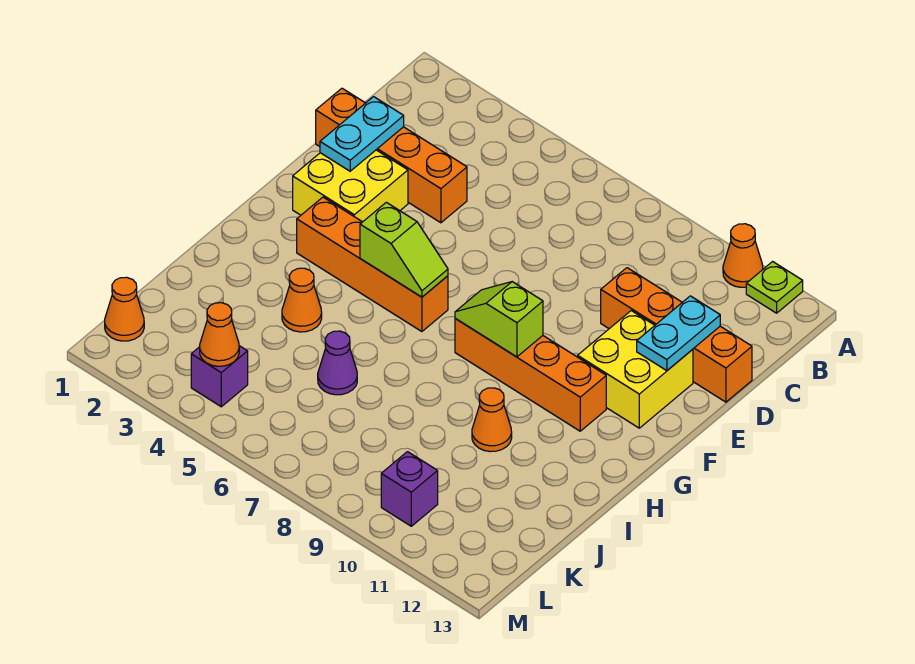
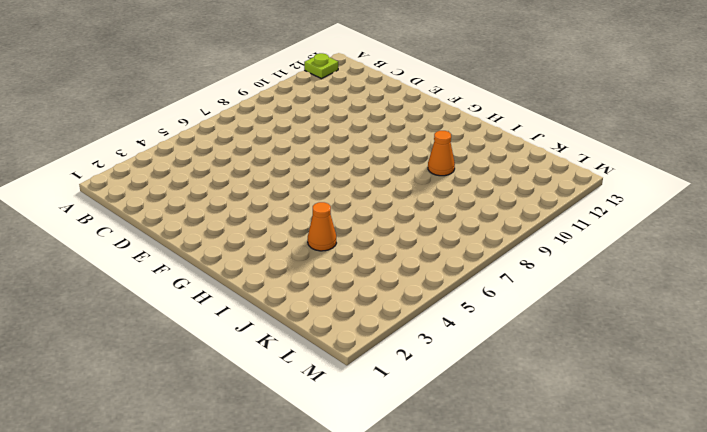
none -> orange cone A11 level 1
none -> orange brick D1:D4 level 1
none -> orange brick D10:D13 level 1

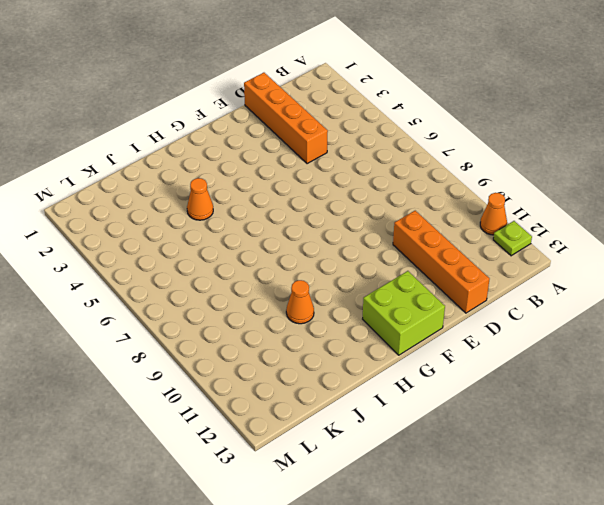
lime brick F12:G13 level 1 -> yellow brick E11:F12 level 1
none -> yellow brick E2:F3 level 1
none -> orange brick G3:G6 level 1
none -> orange brick G8:G11 level 1

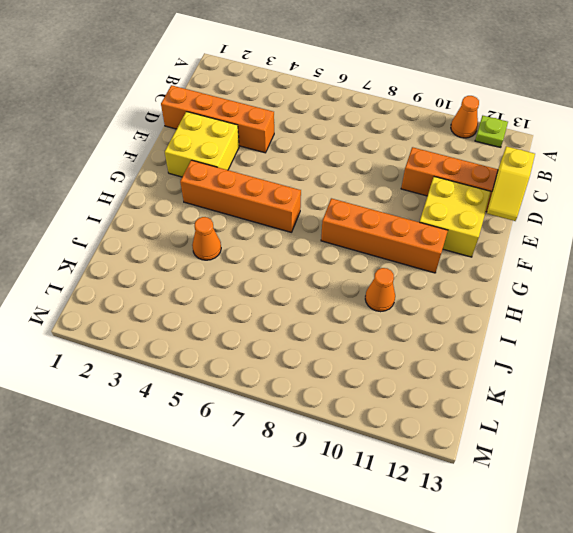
yellow slope D13:E13 level 2 top D -> none
none -> purple cone J6 level 1
none -> orange cone L1 level 1
none -> purple brick L4 level 1

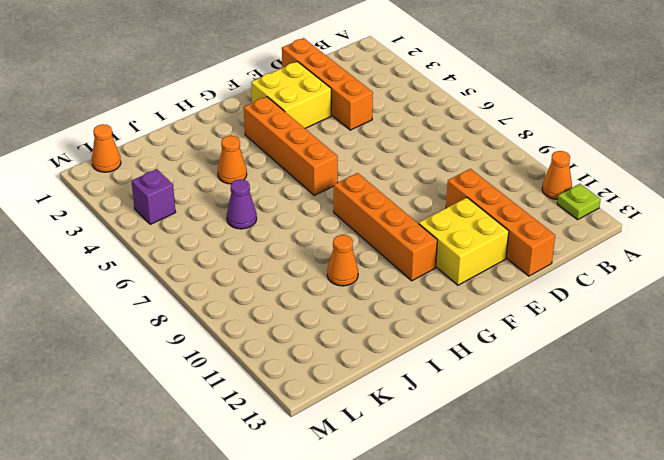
none -> purple brick L10 level 1
none -> cyan plate D2:E2 level 2
none -> cyan plate D12:E12 level 2

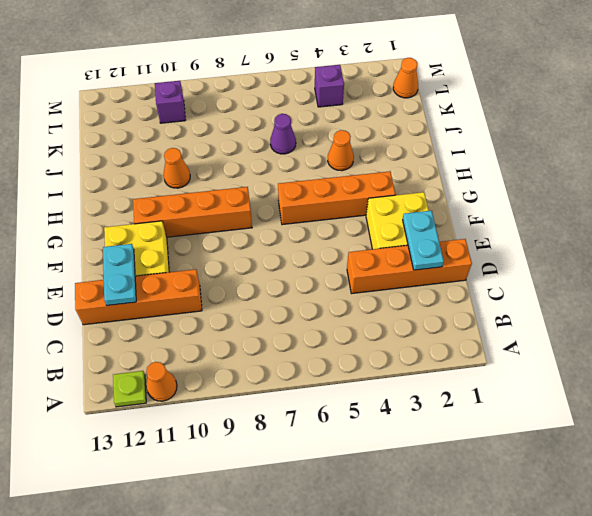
none -> lime slope G5:G6 level 2 top 5
none -> lime slope G8:G9 level 2 top 9
none -> orange cone L4 level 2

